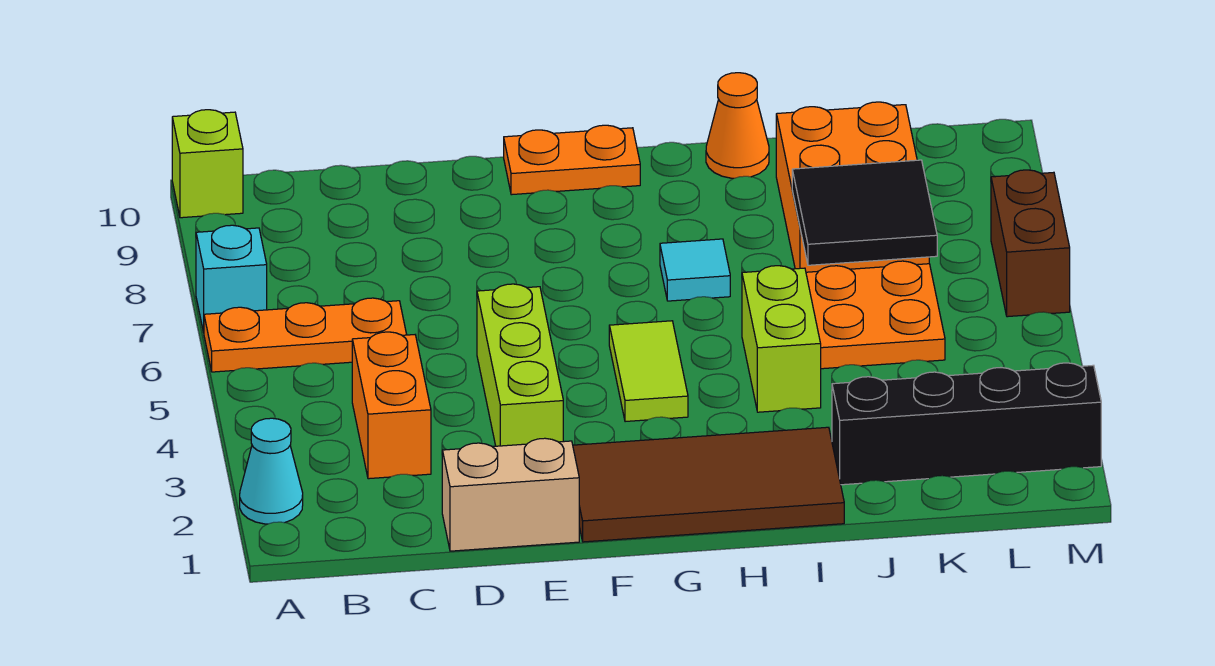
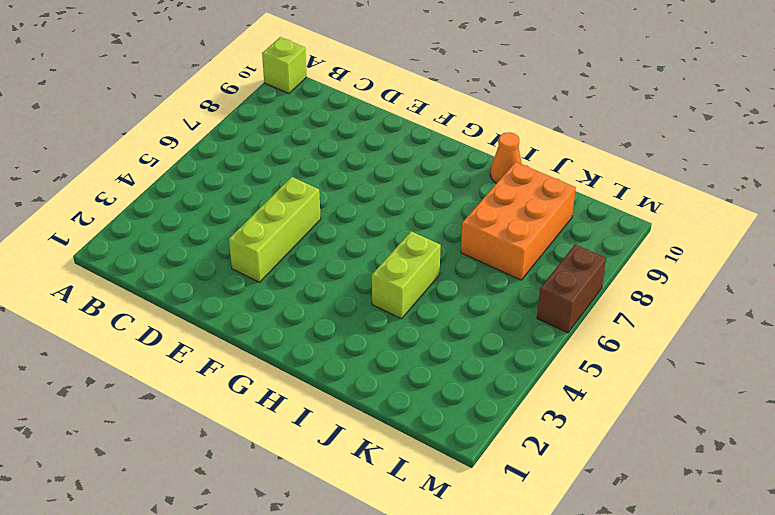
none -> cyan cone A2 level 1
none -> orange plate A6:C6 level 1
none -> cyan brick A7 level 1

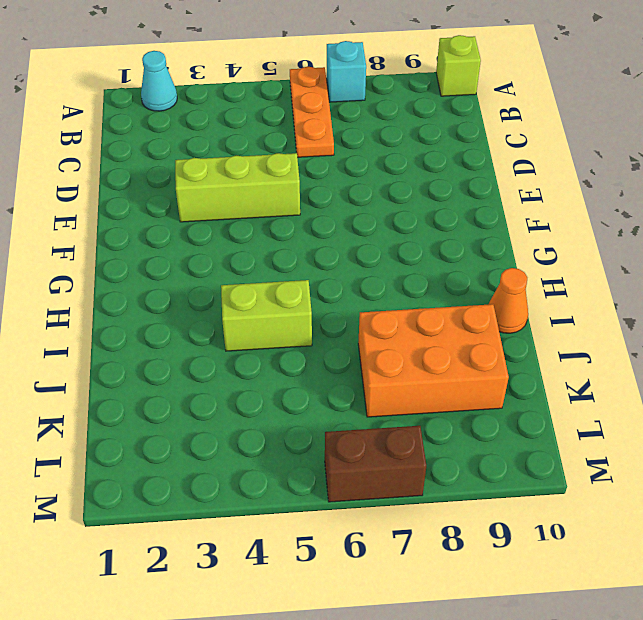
none -> orange brick C3:C4 level 1
none -> tan brick D1:E1 level 1
none -> brown tile F1:I2 level 1

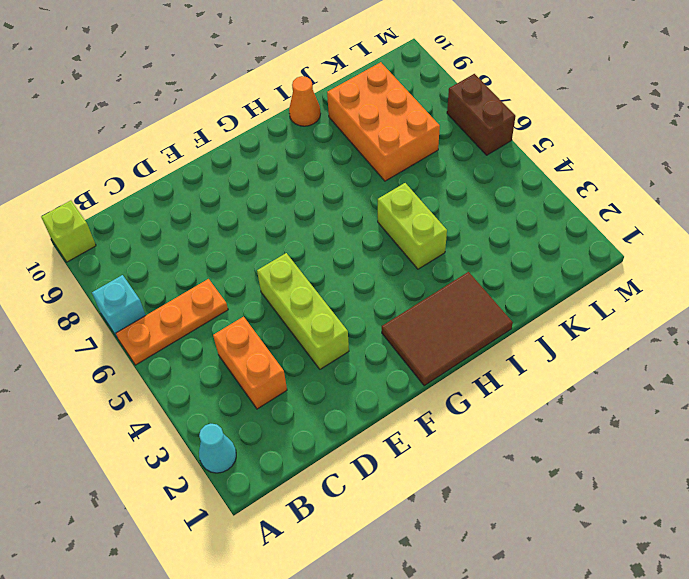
brown tile G1:I2 level 1 -> brown tile F1:I2 level 1
none -> tan brick D1:E1 level 1
none -> orange plate F10:G10 level 1
none -> lime tile G4:G5 level 1

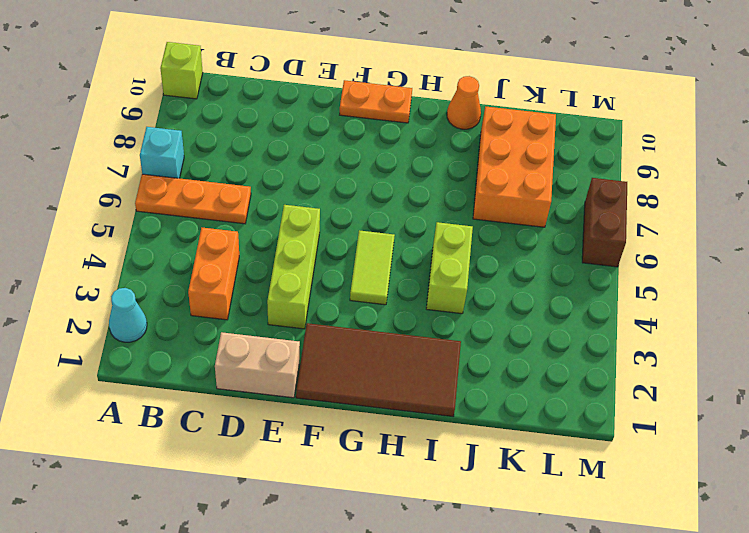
none -> cyan tile H7 level 1
none -> black brick J2:M2 level 1
none -> orange plate J5:K6 level 1

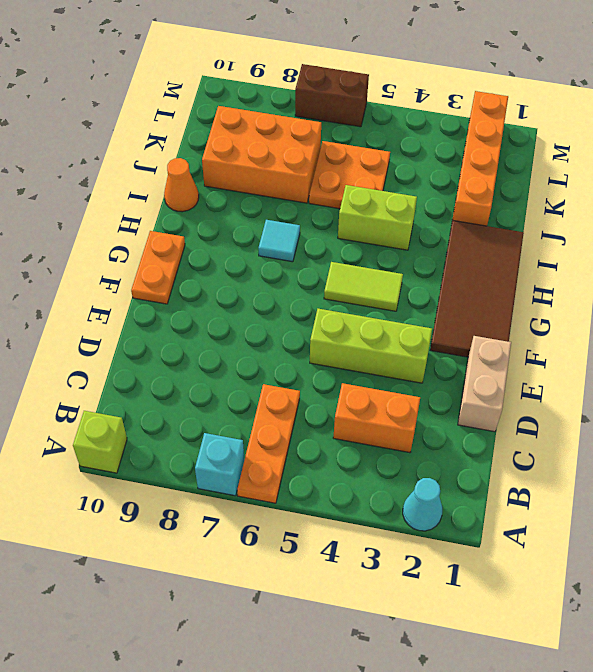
orange brick J2:M2 level 1 -> black brick J2:M2 level 1
none -> black tile J6:K7 level 2

